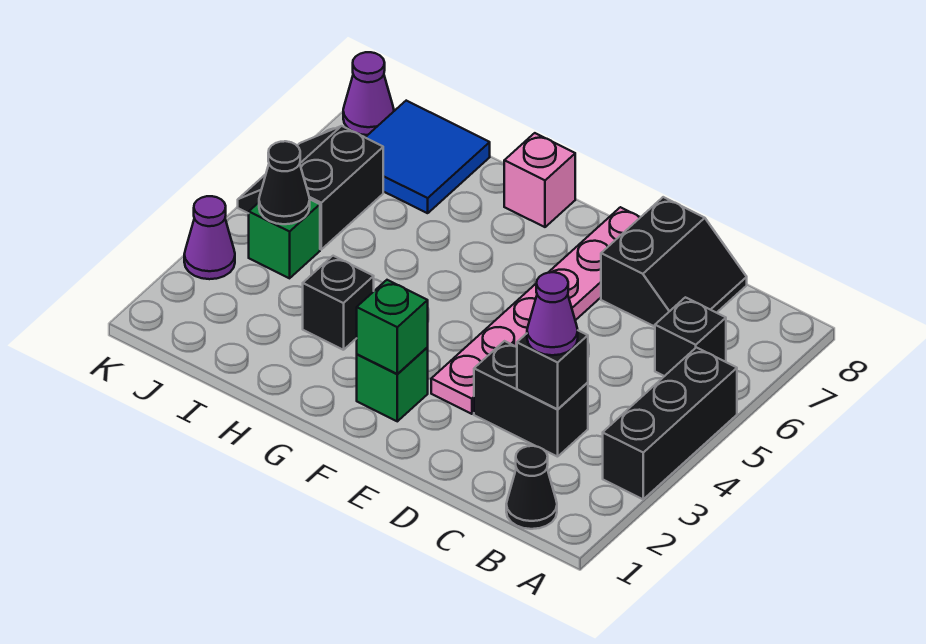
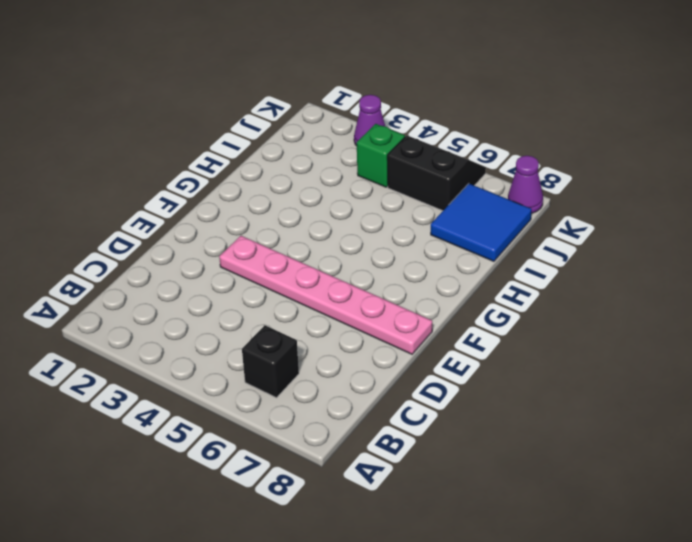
none -> black brick A3:A5 level 1
none -> black cone B1 level 1
none -> black brick C3:D3 level 1

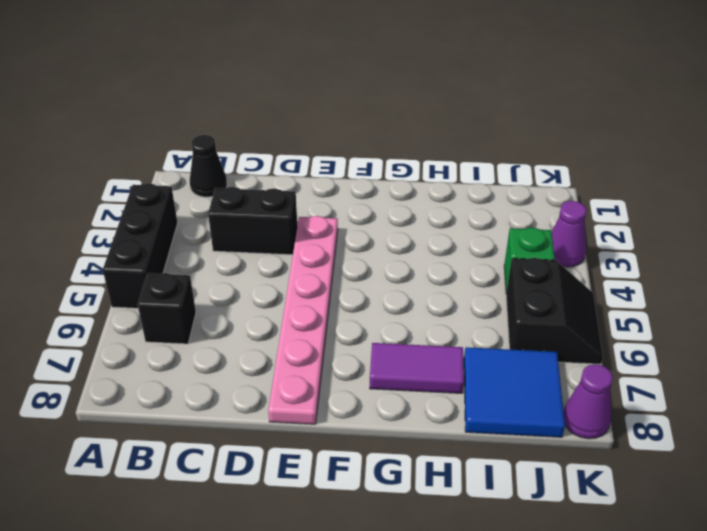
purple tile G7:H7 level 1 -> none
none -> black slope C7:D8 level 1 top D
none -> green brick F2 level 1
none -> pink brick G8 level 1

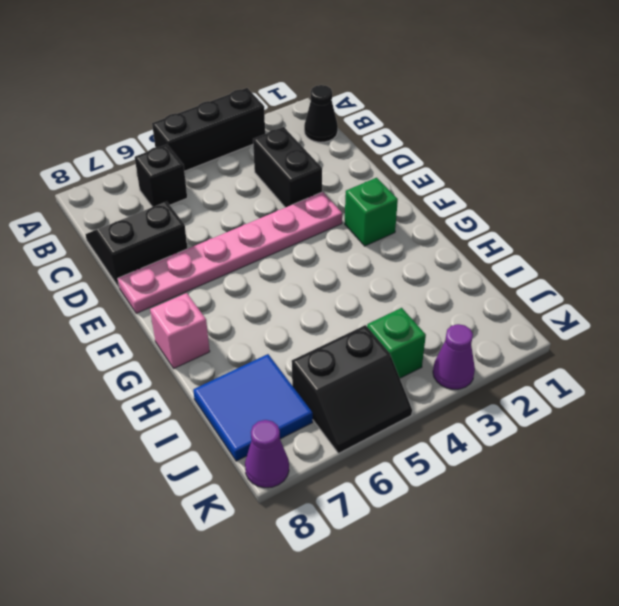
none -> black brick H3 level 1
none -> black brick C3 level 2
none -> green brick F2 level 2

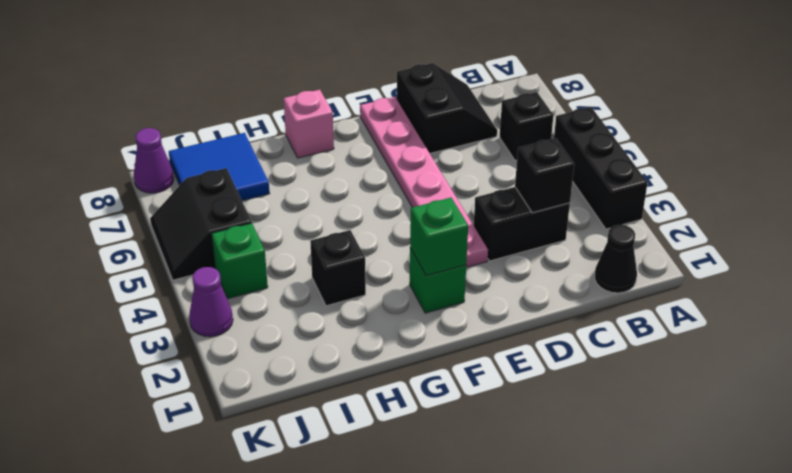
none -> black cone J4 level 2
none -> purple cone C3 level 3

